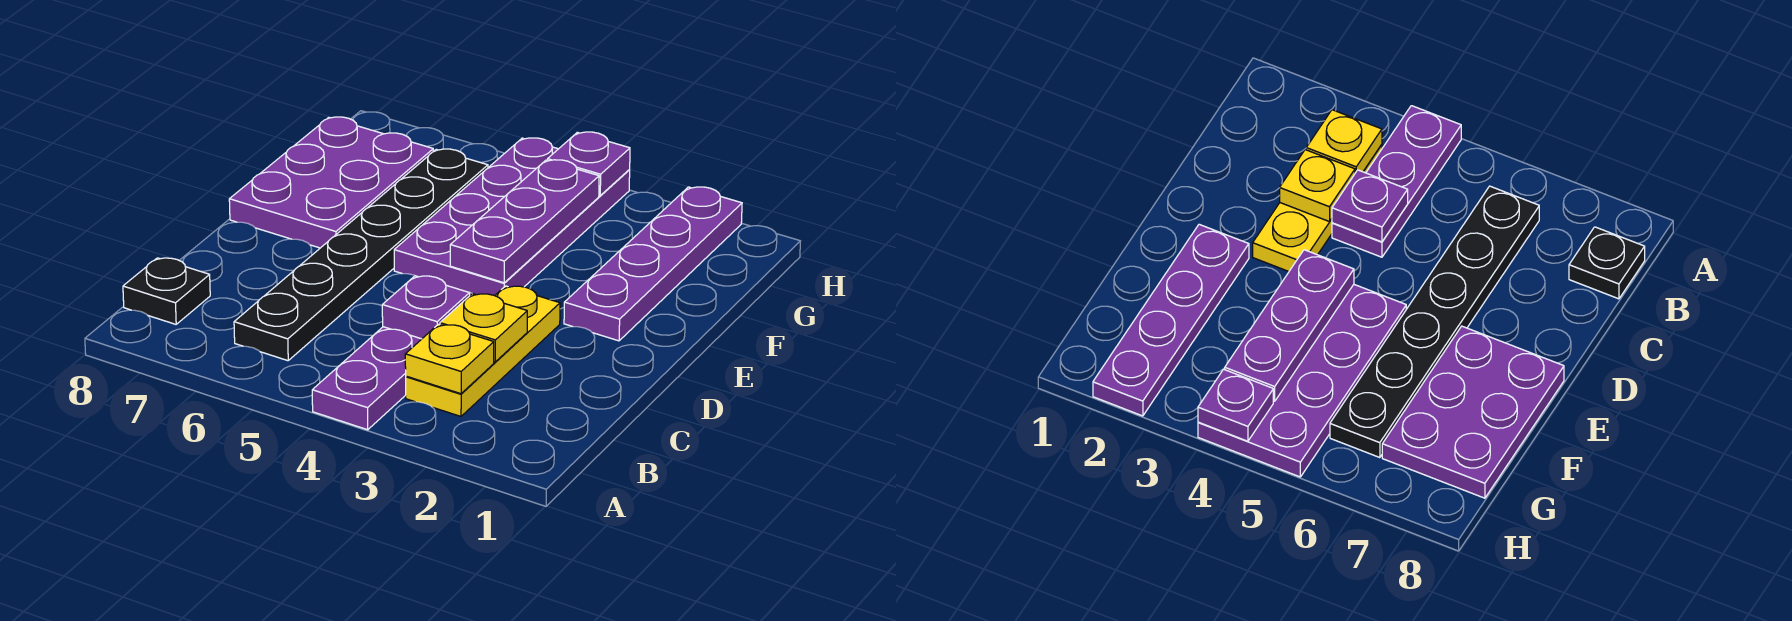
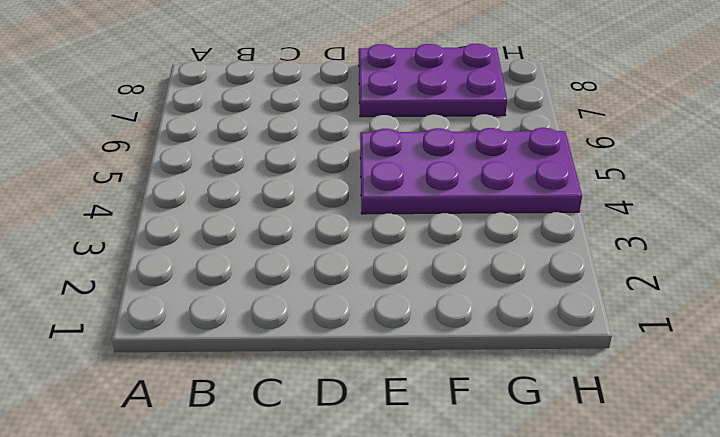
none -> purple plate A4:C4 level 1
none -> yellow plate B3:D3 level 1
none -> black plate B6:G6 level 1

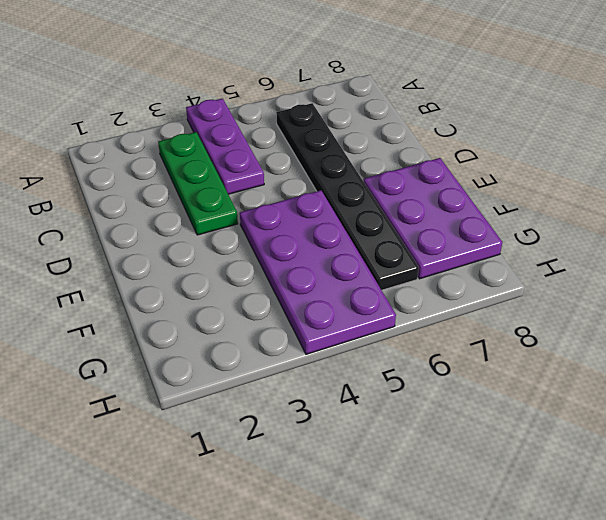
green plate B3:D3 level 1 -> yellow plate B3:D3 level 1
none -> black plate B8 level 1
none -> purple plate E2:H2 level 1
none -> yellow plate B3 level 2

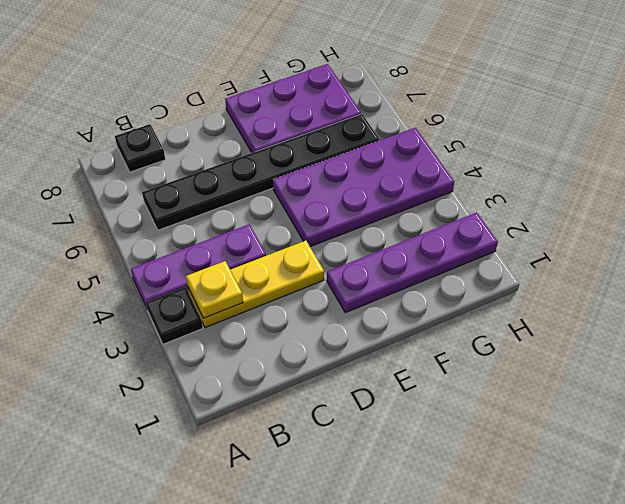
black plate A3 level 1 -> none
none -> yellow plate C3 level 2
none -> purple plate C4 level 2
none -> purple plate E4:G4 level 2

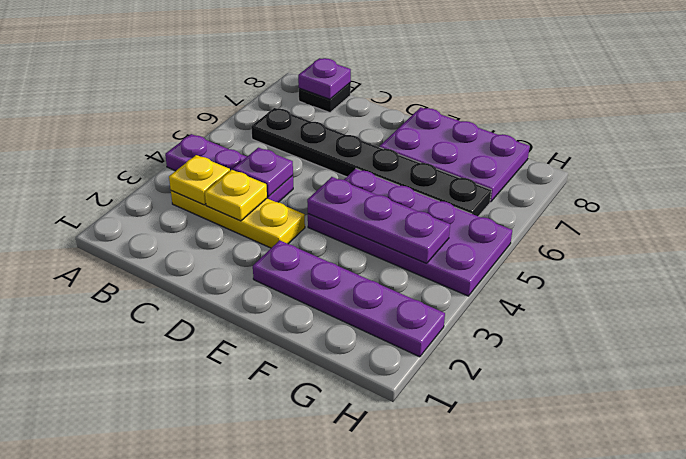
purple plate B8 level 2 -> purple plate H4 level 2

